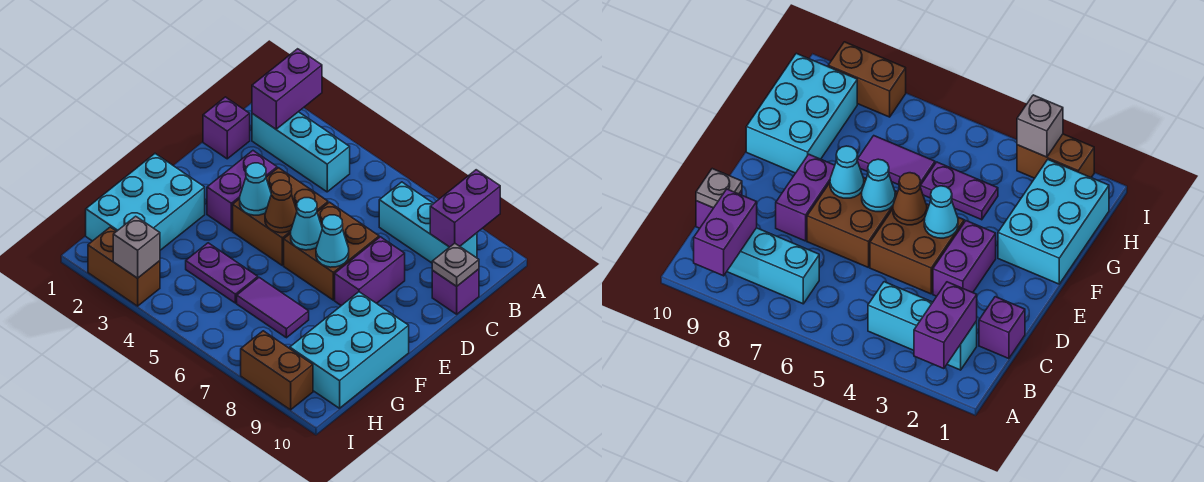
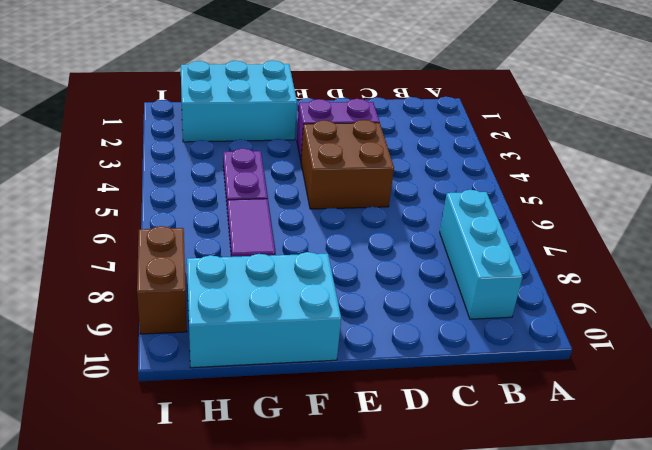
none -> cyan brick B2:B4 level 1
none -> purple brick C1 level 1
none -> purple brick C10 level 1

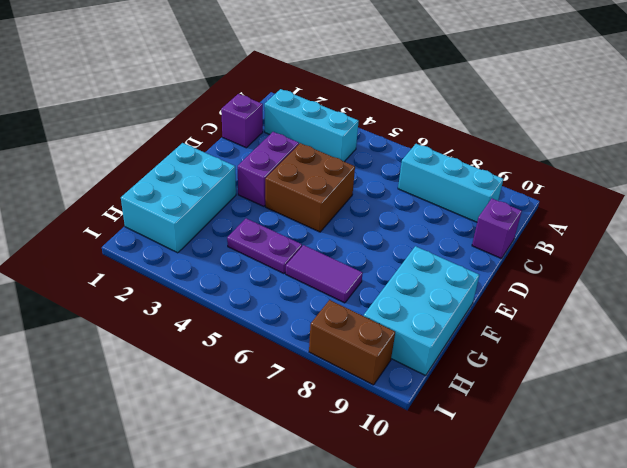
none -> brown brick D6:E7 level 1
none -> purple brick D8:E8 level 1
none -> brown brick I2:I3 level 1

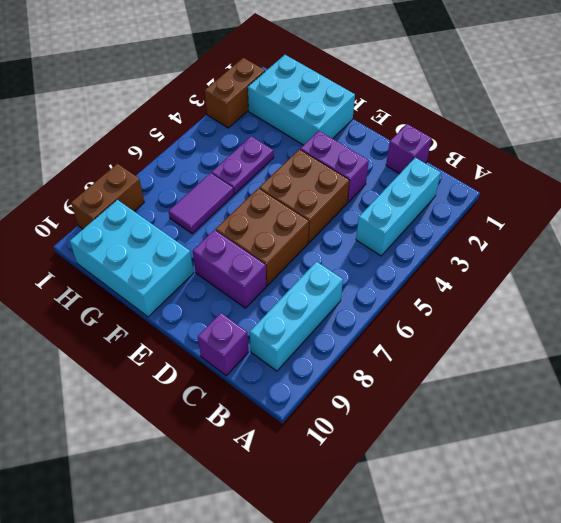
none -> purple brick A2:B2 level 2
none -> purple brick A9:B9 level 2
none -> grey plate C10 level 2

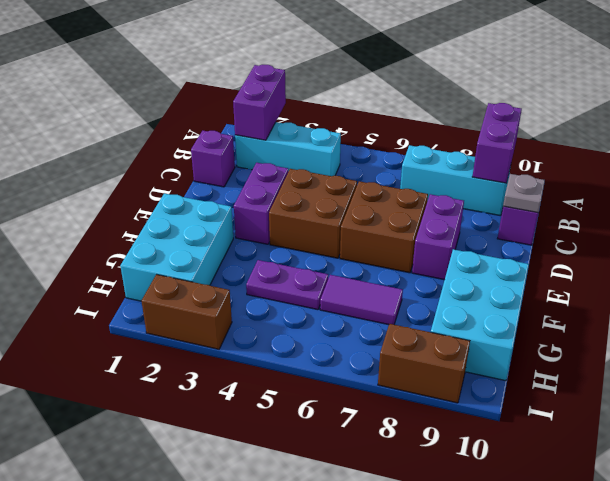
none -> cyan cone E4 level 2
none -> brown cone E5 level 2
none -> cyan cone E6 level 2

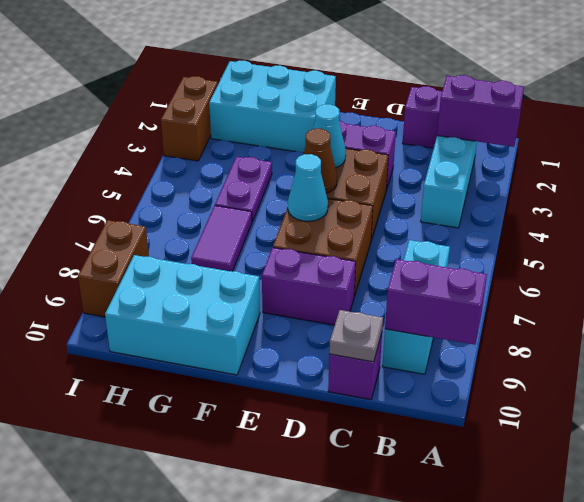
none -> cyan cone E7 level 2
none -> grey brick I3 level 2

